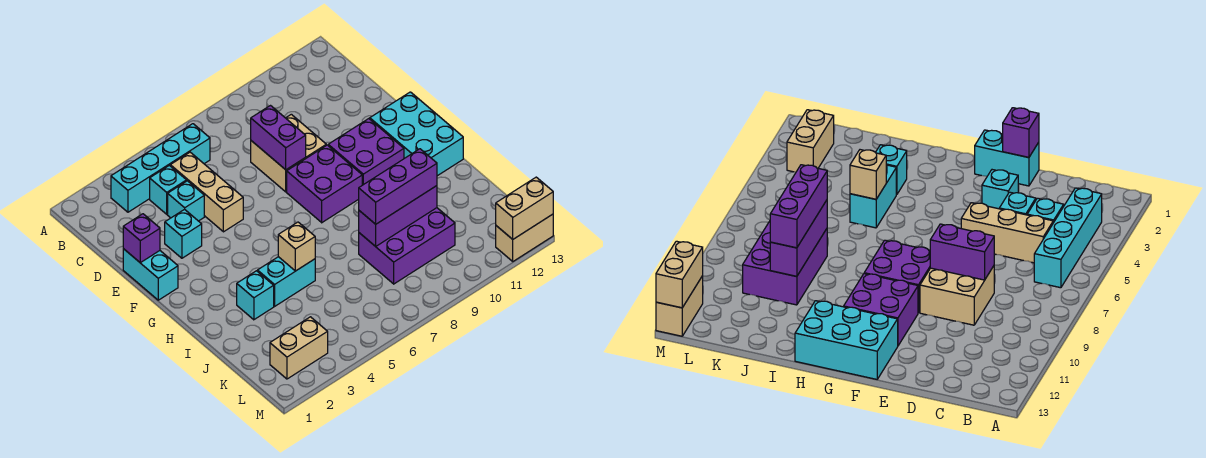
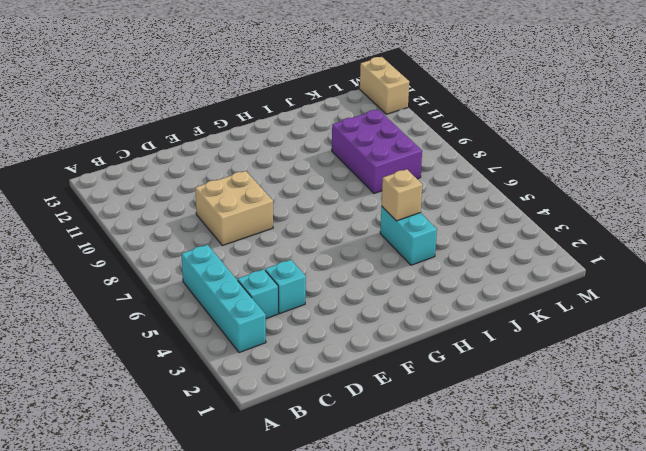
none -> tan brick C5:E5 level 1
none -> cyan brick E1:F1 level 1
none -> cyan brick E3 level 1

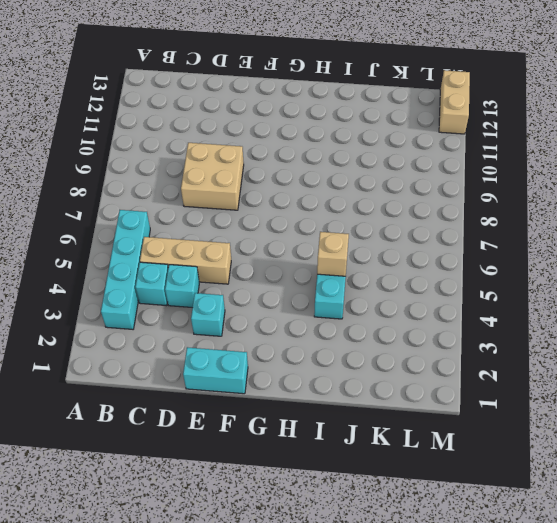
none -> purple brick F8:G9 level 1
none -> purple brick F10:G11 level 1
none -> cyan brick F12:H13 level 1

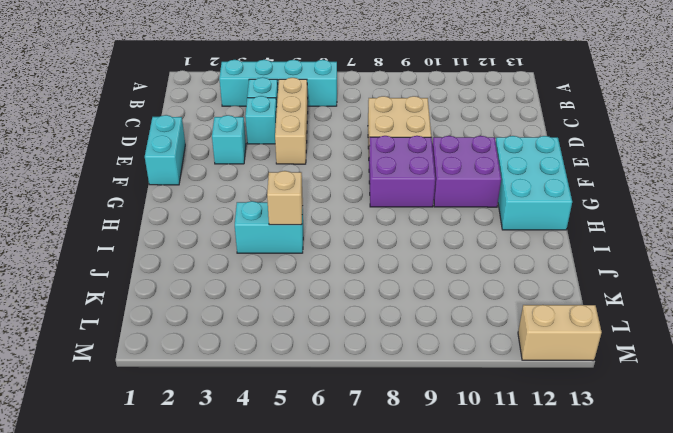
none -> cyan brick I3 level 1
none -> purple brick J8:K10 level 1
none -> tan brick L2:L3 level 1

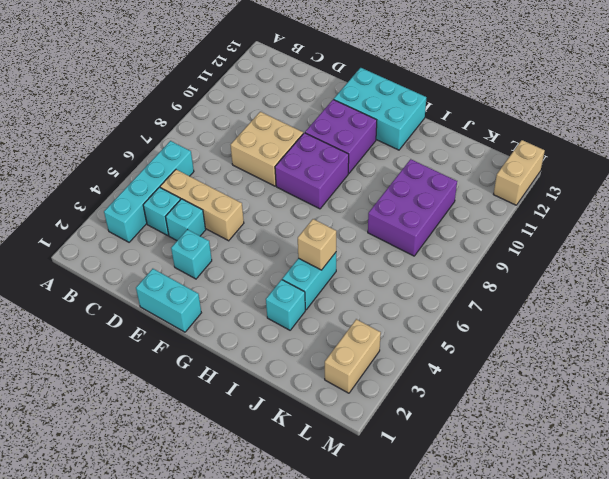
none -> purple brick D8:E8 level 2
none -> purple brick E1 level 2
none -> purple brick J8:J10 level 2

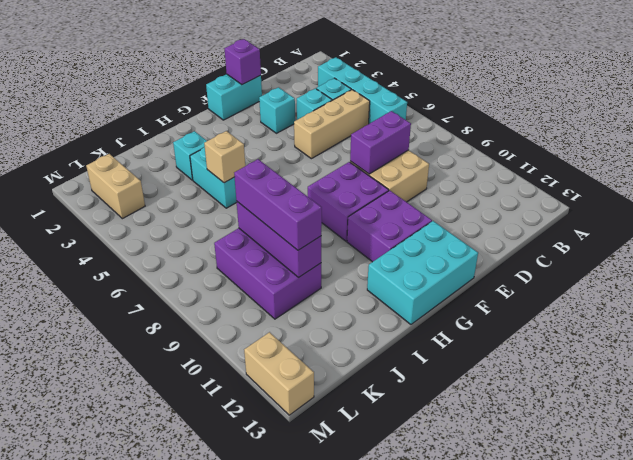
none -> tan brick M12:M13 level 2

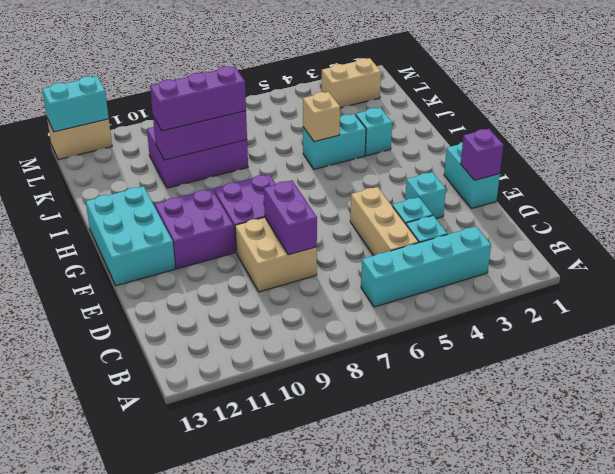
cyan brick M12:M13 level 2 -> tan brick M12:M13 level 2

